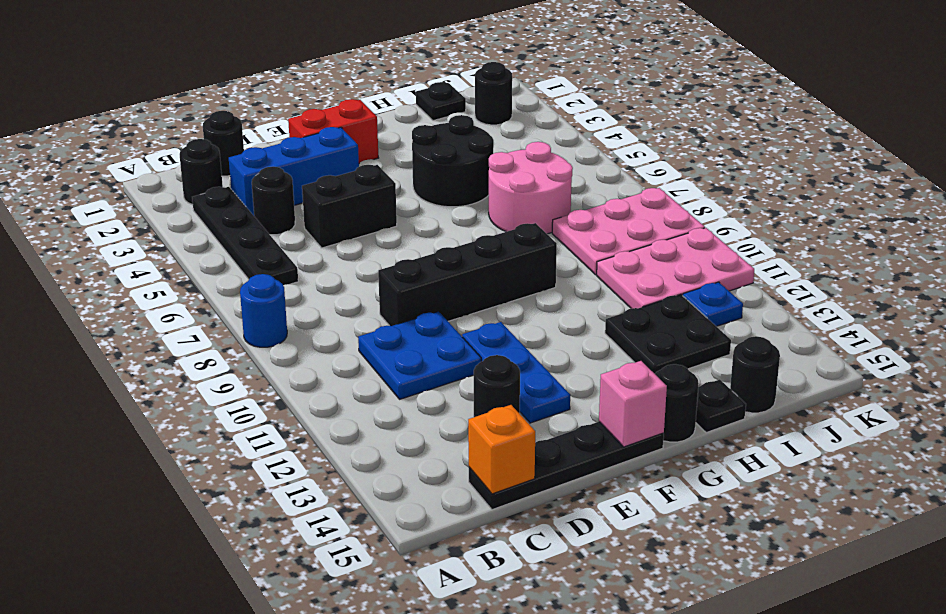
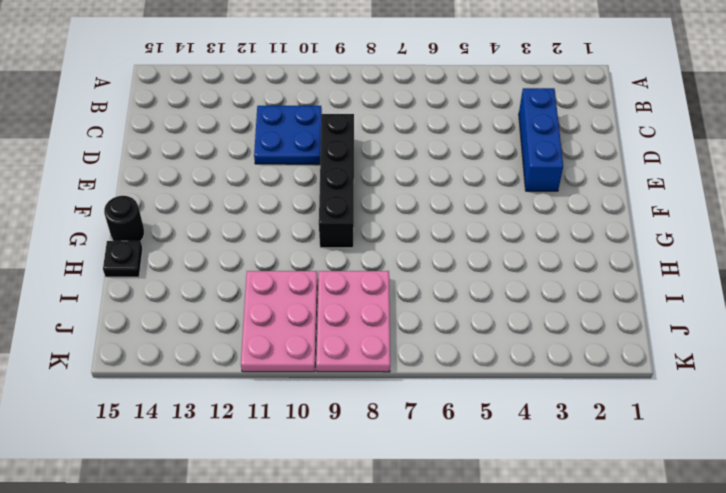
none -> blue round brick A8 level 1
none -> black round brick B2 level 1
none -> black plate B3:B6 level 1

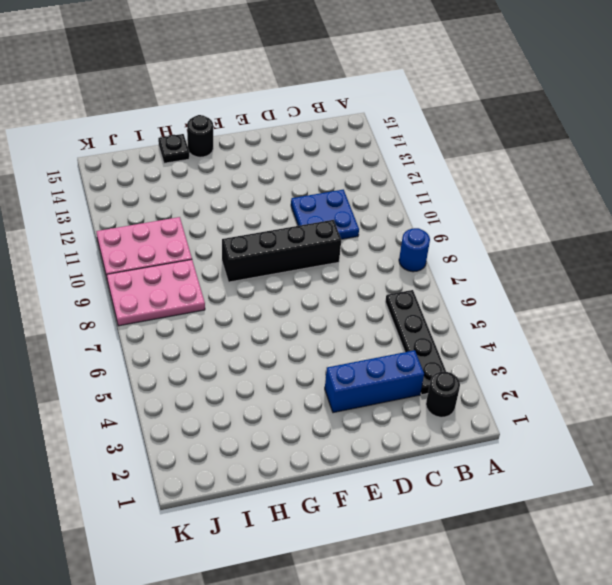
none -> black round brick C1 level 1
none -> black round brick C4 level 1
none -> black plate C15:F15 level 1

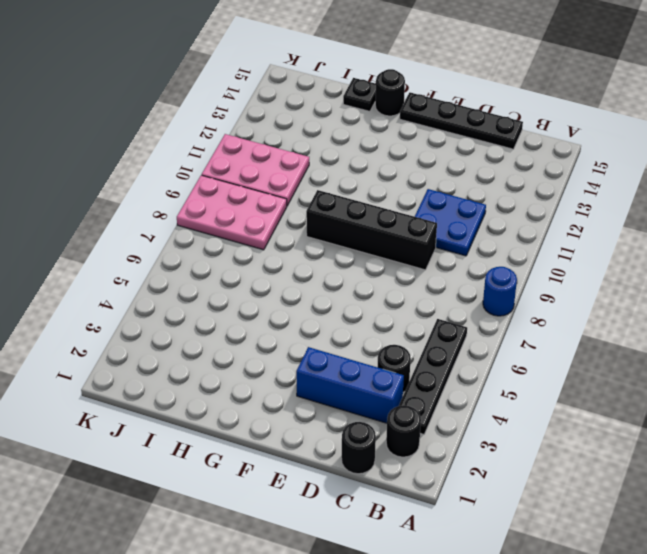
none -> black brick D5:E5 level 1
none -> black round brick D13 level 1
none -> red brick E2:F2 level 1

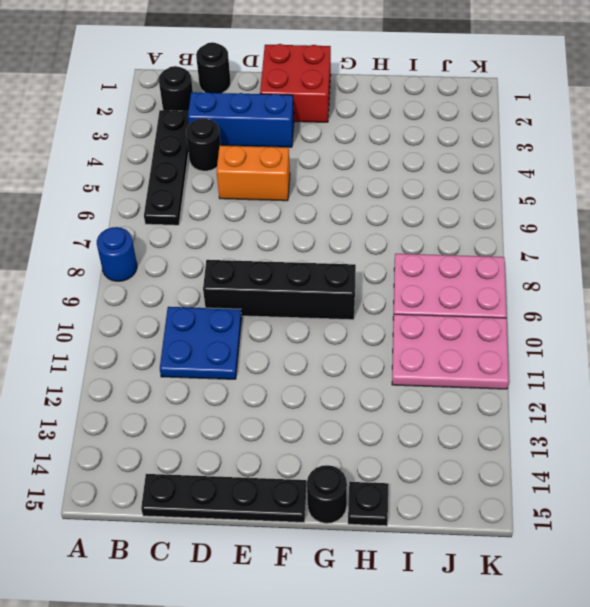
orange brick D5:E5 level 1 -> black brick D5:E5 level 1
red brick E1:F2 level 1 -> red brick E2:F2 level 1
none -> black round brick D13 level 1
none -> blue plate E11:E13 level 1
none -> black round brick G4:H5 level 1

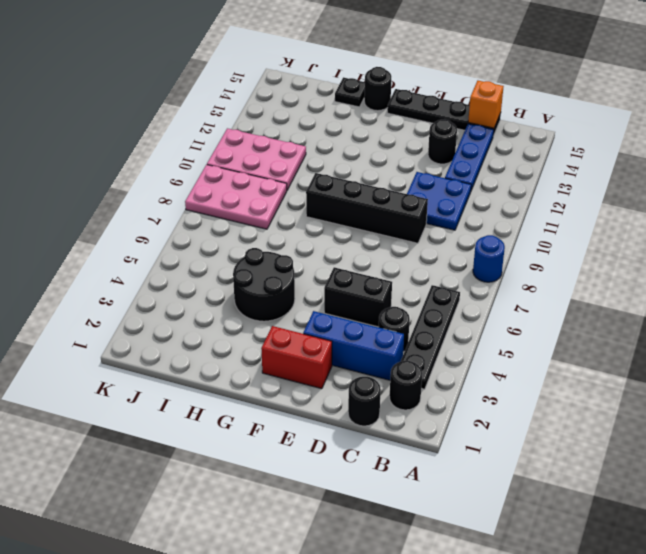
blue plate C12:C14 level 1 -> blue plate E11:E13 level 1
none -> pink round brick H6:I7 level 1
none -> black plate H12:I13 level 1
none -> black plate I1 level 1

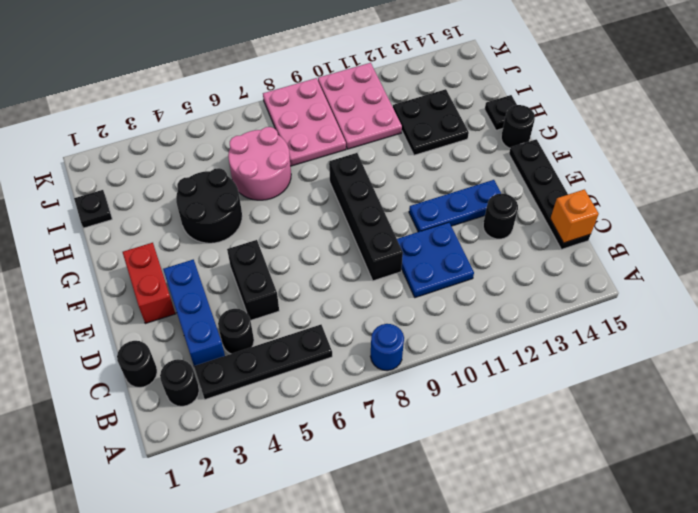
none -> black round brick I15 level 1
none -> black round brick J2 level 1
none -> blue plate J12 level 1

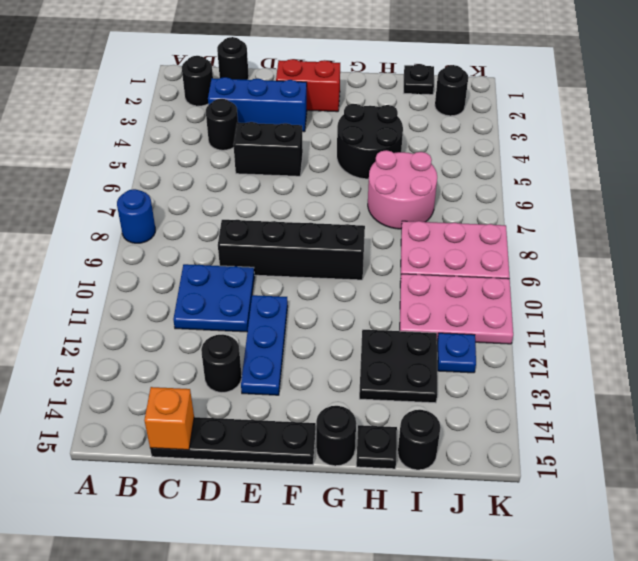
none -> black plate B3:B6 level 1
none -> pink brick F15 level 2

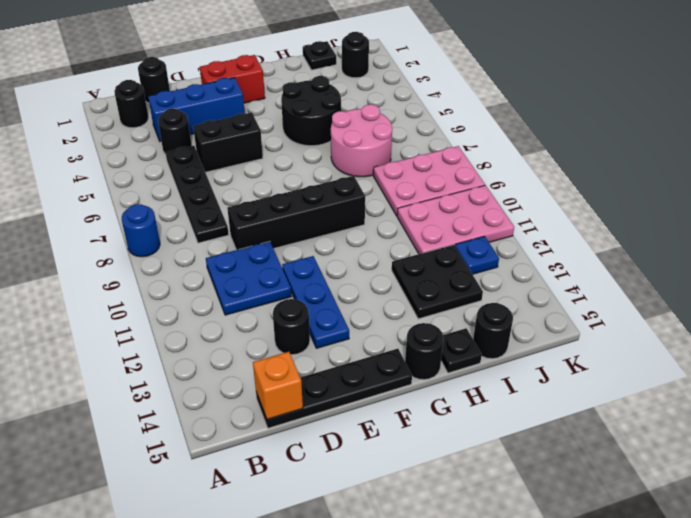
black plate C5:C8 level 1 -> black plate B3:B6 level 1
none -> pink brick F15 level 2

